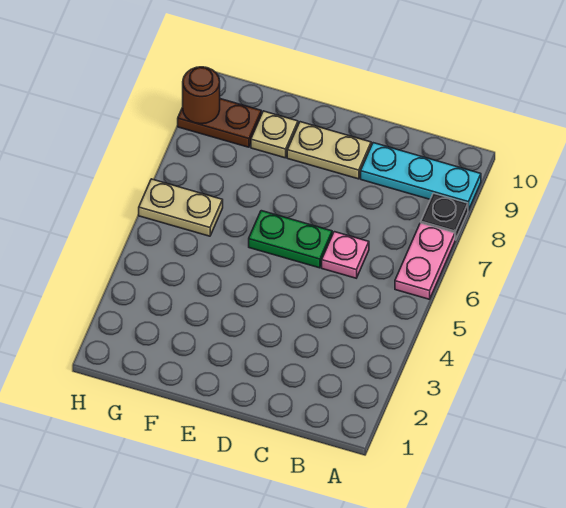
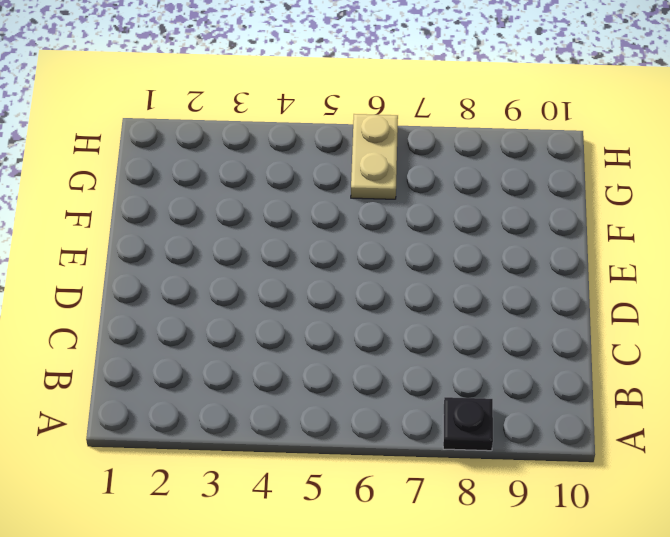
none -> pink plate A6:A7 level 1
none -> cyan plate A9:C9 level 1

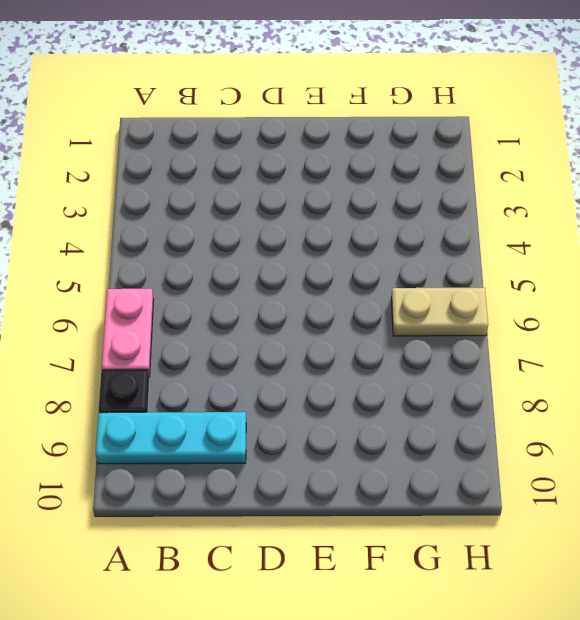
none -> pink plate C6 level 1
none -> green plate D6:E6 level 1

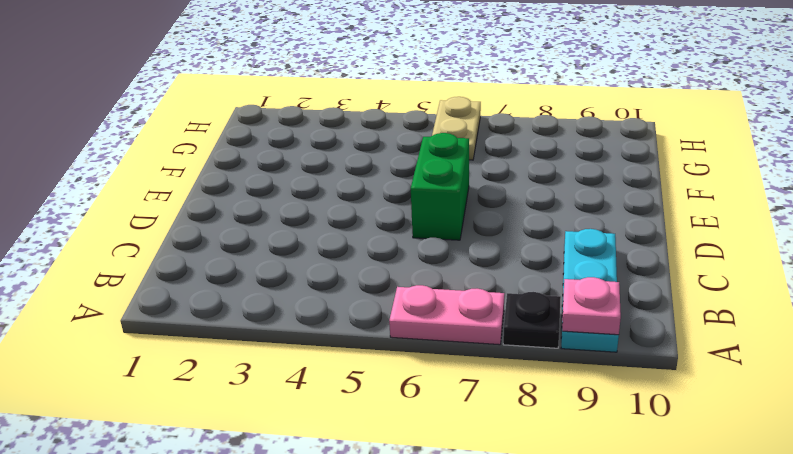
pink plate A9 level 2 -> pink plate C6 level 1
green brick D6:E6 level 1 -> green plate D6:E6 level 1
none -> tan plate D9:E9 level 1
none -> tan plate F9 level 1

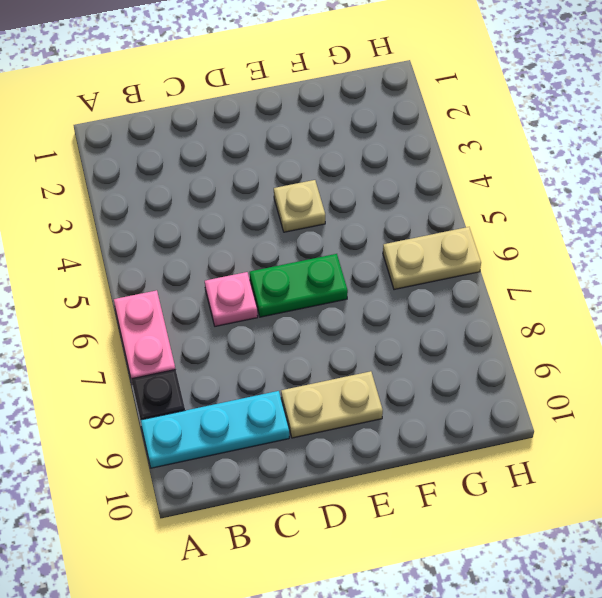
tan plate E4 level 1 -> tan plate F9 level 1
none -> brown plate G9:H9 level 1
none -> brown round brick H9 level 2

